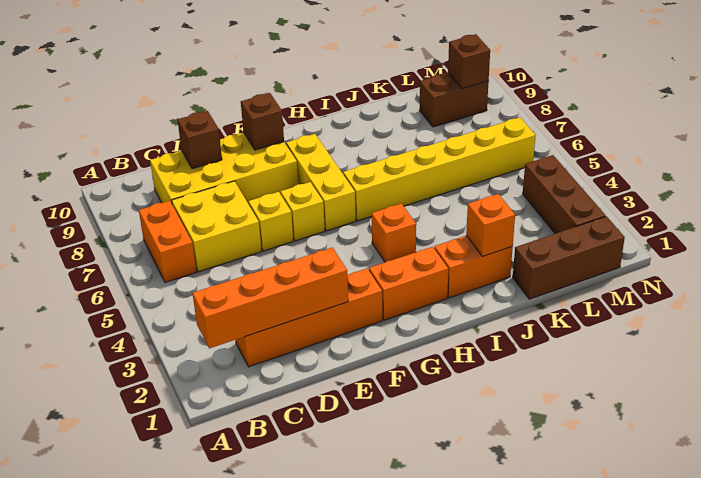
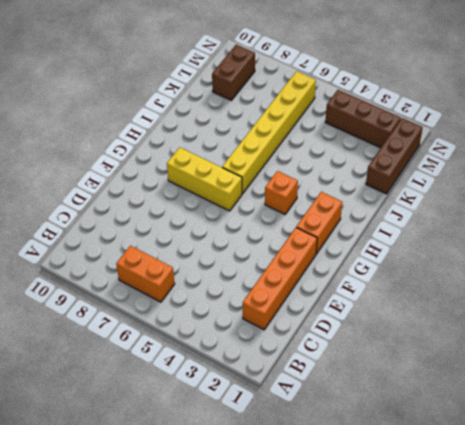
none -> yellow brick C6:D7 level 1
none -> yellow brick C8:F9 level 1
none -> yellow brick E6 level 1

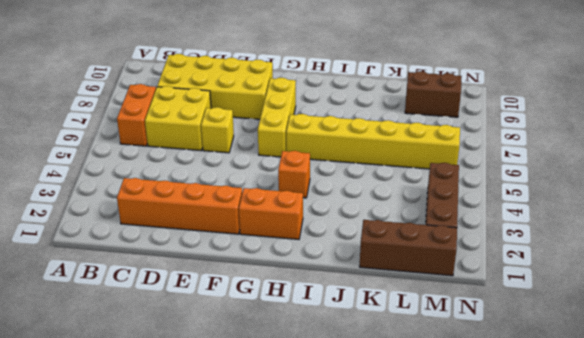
none -> yellow brick F6 level 1
none -> orange brick I2:J2 level 1
none -> orange brick B2:E2 level 2

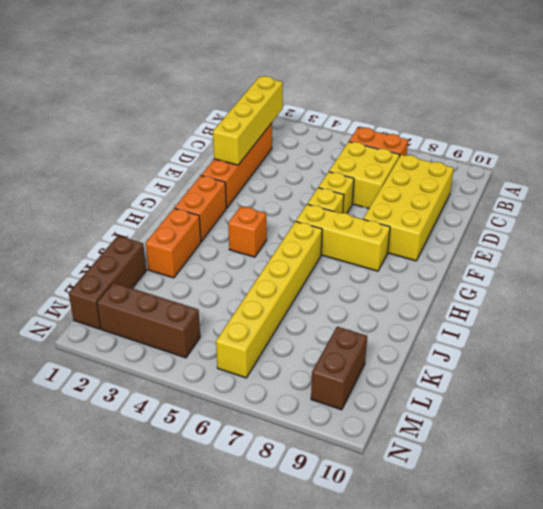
yellow brick B2:E2 level 2 -> orange brick B2:E2 level 2
none -> brown brick D9 level 2
none -> brown brick F9 level 2
none -> orange brick J2 level 2

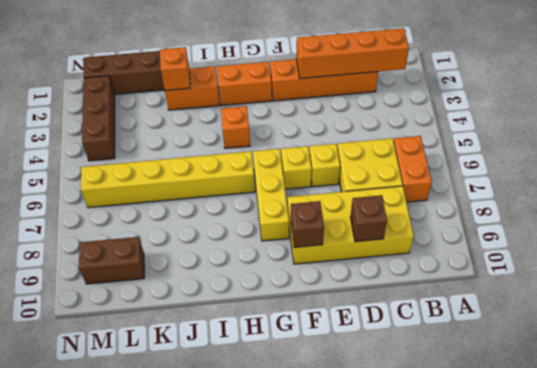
none -> brown brick M9 level 2

